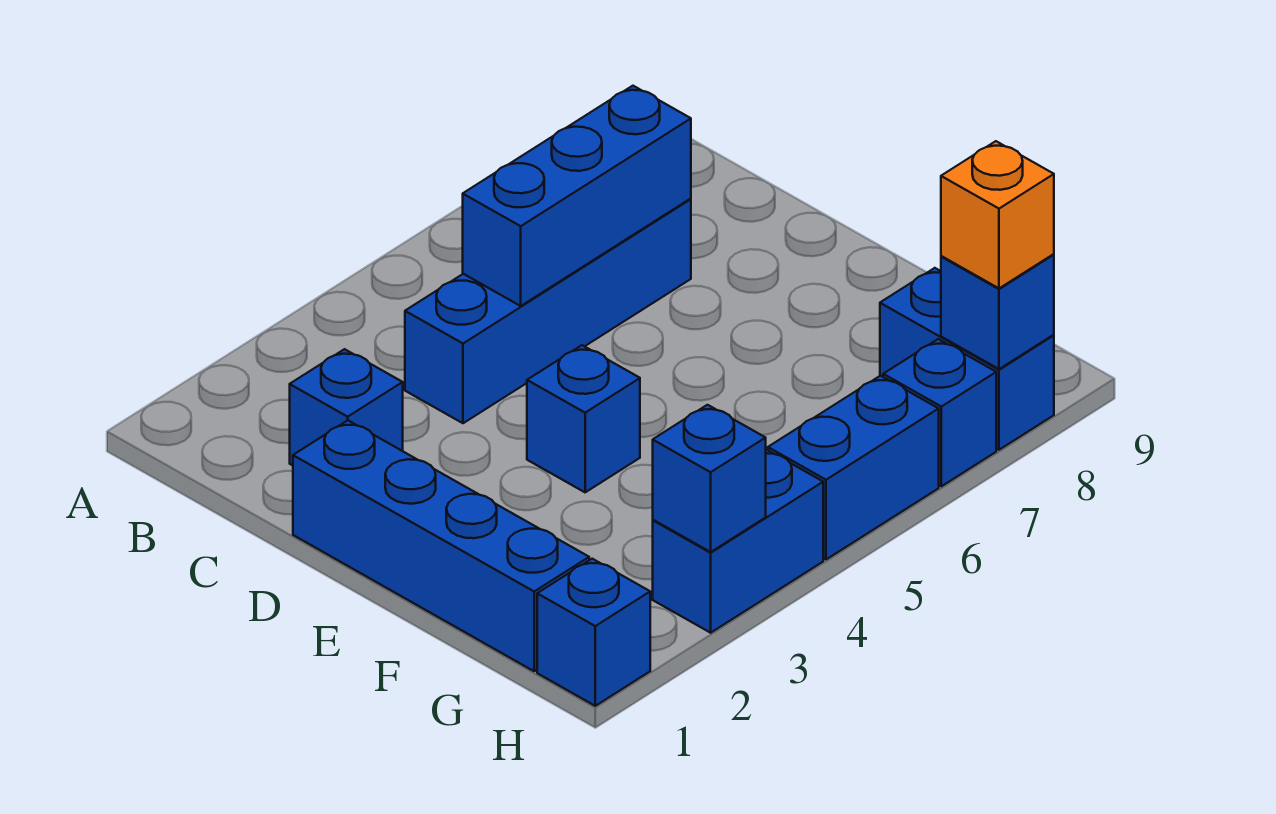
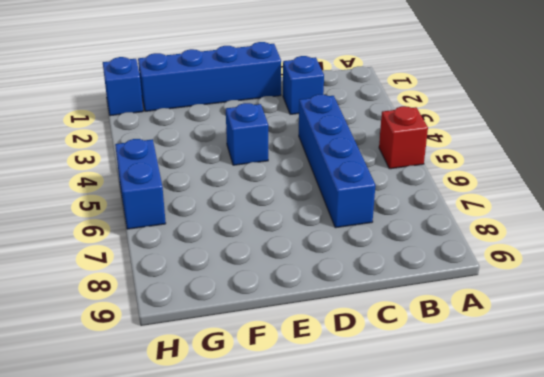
red brick A5 level 1 -> none
none -> blue brick G8:H8 level 1
none -> blue brick H3:H4 level 1
none -> blue brick H7 level 1

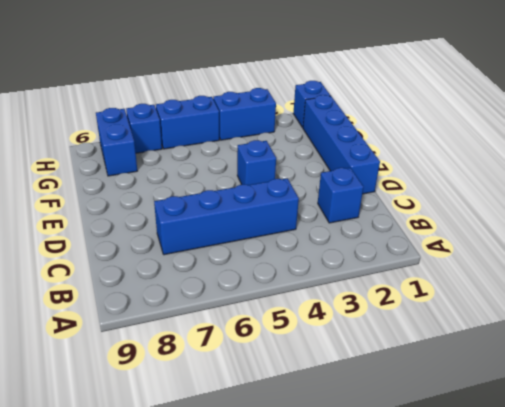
none -> blue brick C5:C7 level 2
none -> blue brick H3 level 2
none -> blue brick H8 level 2

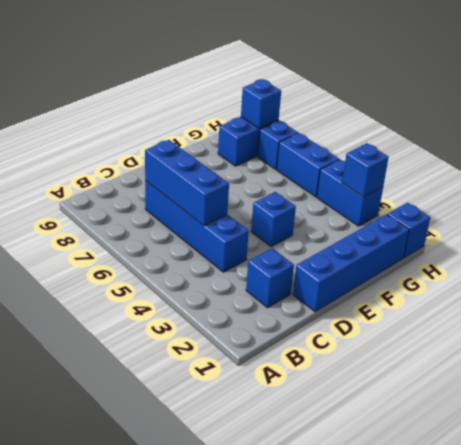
none -> orange brick H8 level 3

